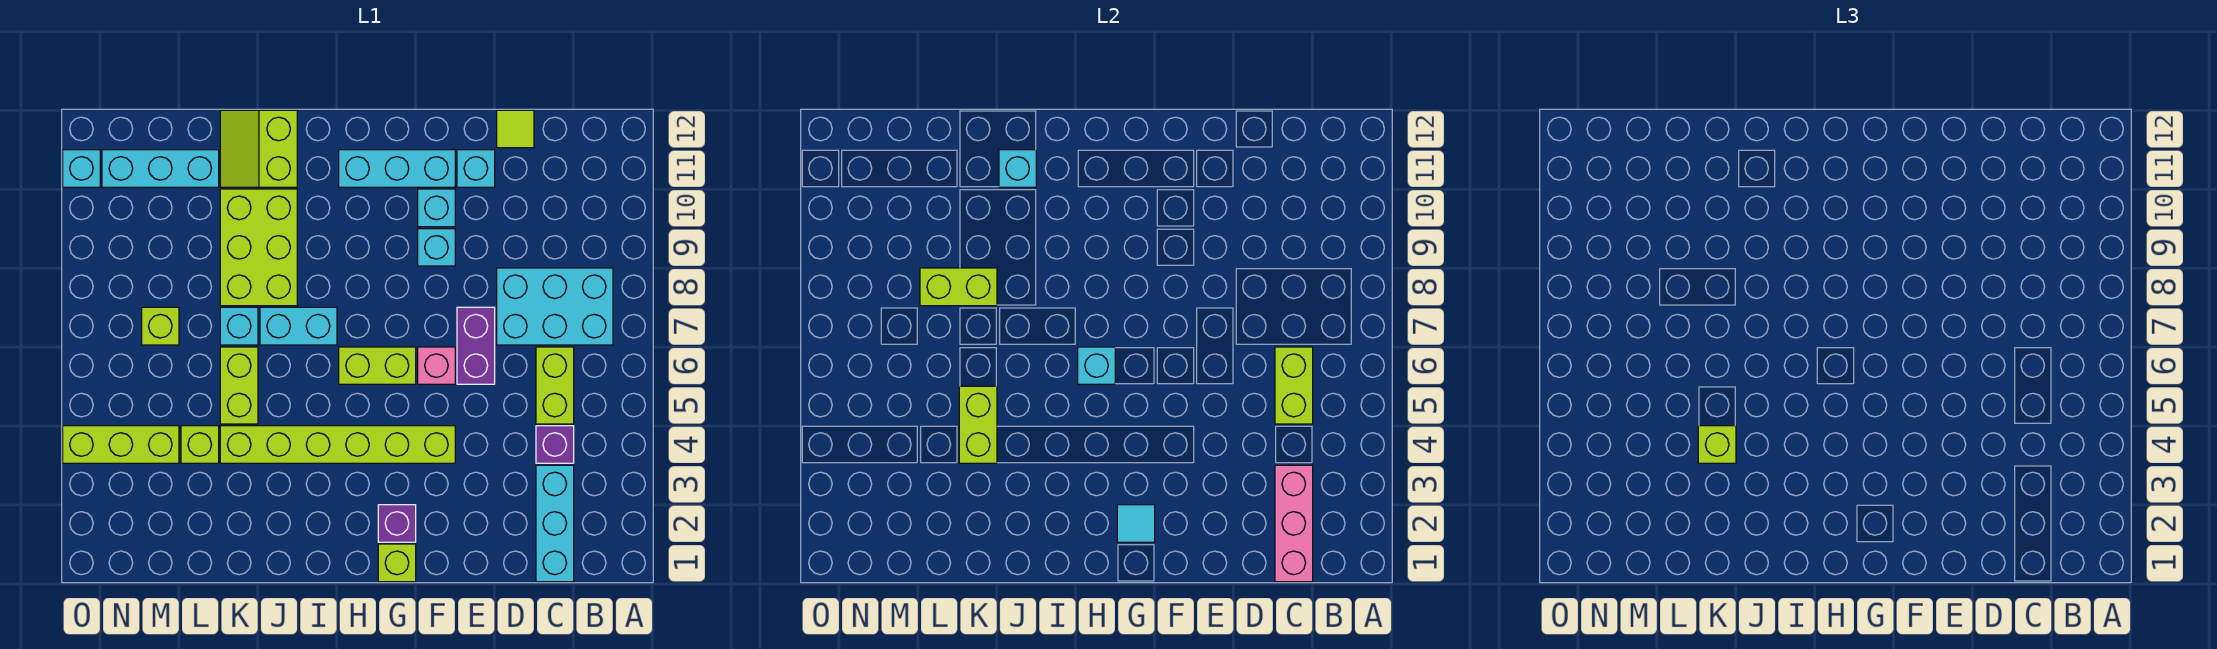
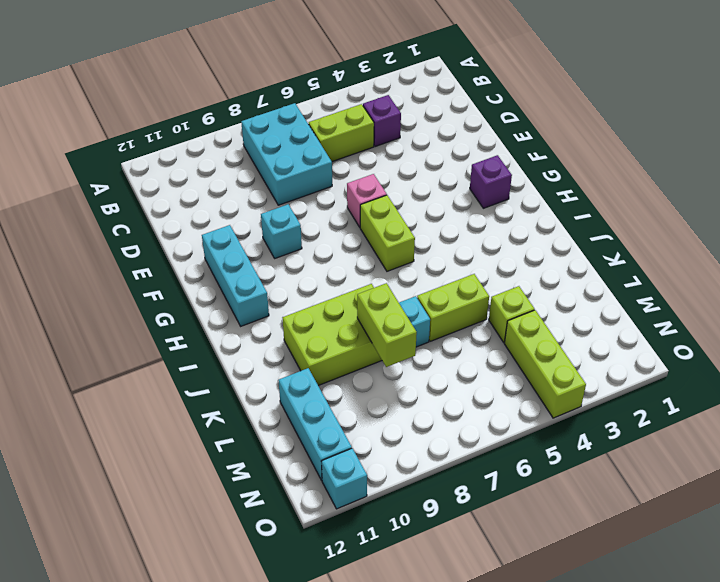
none -> cyan brick C1:C3 level 1
none -> lime tile D12 level 1
none -> purple brick E6:E7 level 1
none -> cyan brick E11 level 1

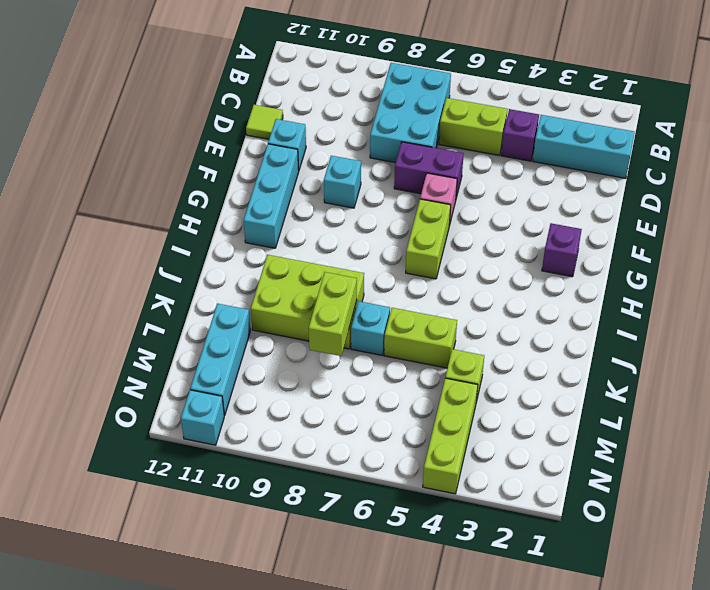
none -> lime brick F4:K4 level 1
none -> cyan brick F10 level 1
none -> lime brick G1 level 1
none -> cyan brick I7:J7 level 1

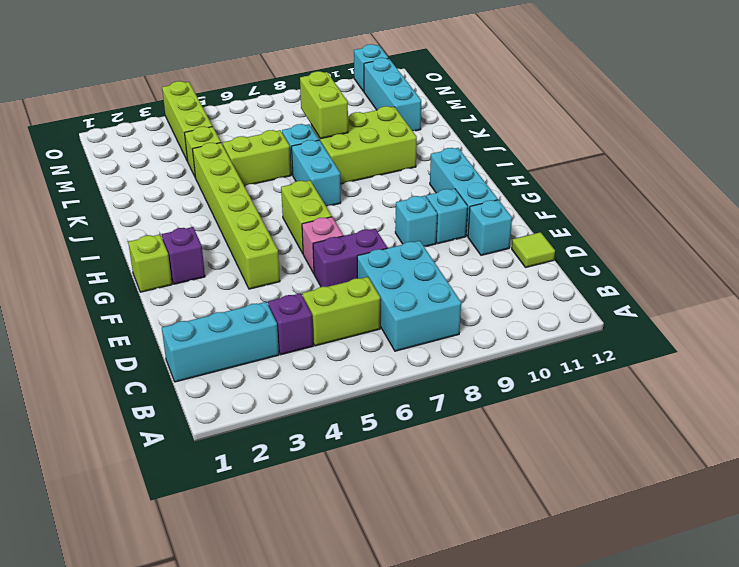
none -> lime slope J11:K12 level 1 top J
none -> lime brick M7 level 1
none -> pink brick C1:C3 level 2
none -> lime brick C5:C6 level 2

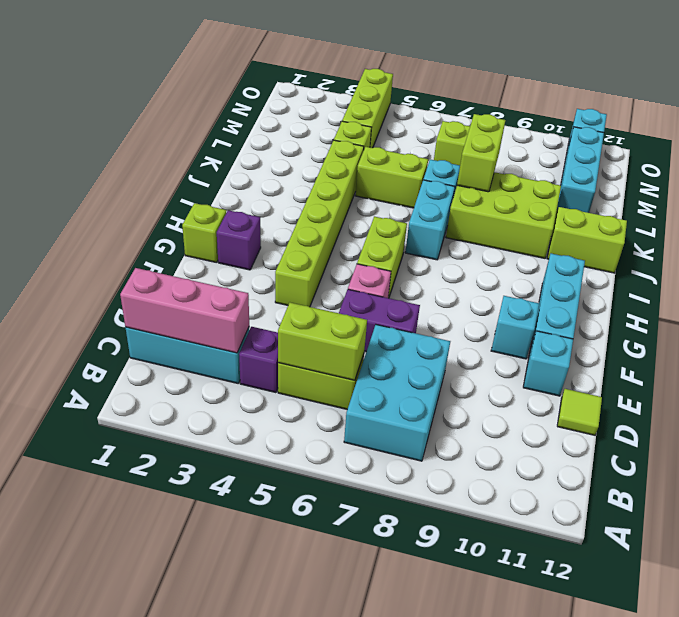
none -> cyan brick F9 level 1
none -> cyan tile G2 level 2
none -> cyan brick H6 level 2
none -> cyan brick J11 level 2

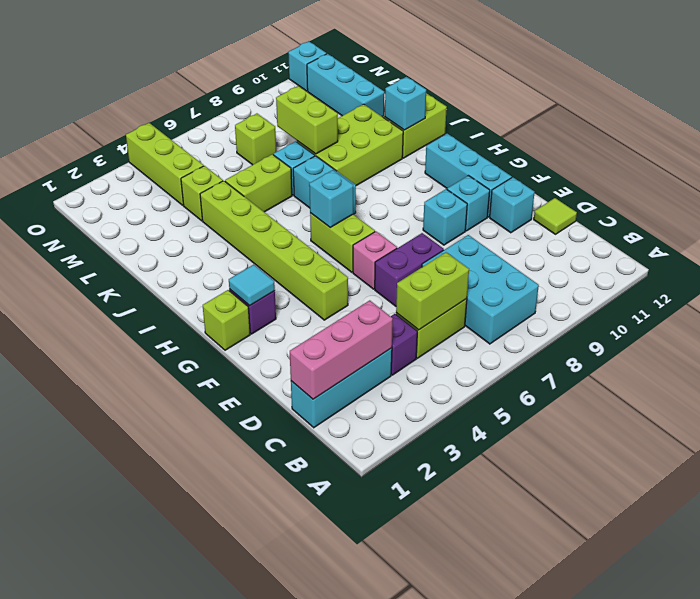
none -> lime brick K4:K5 level 2
none -> lime brick K4 level 3

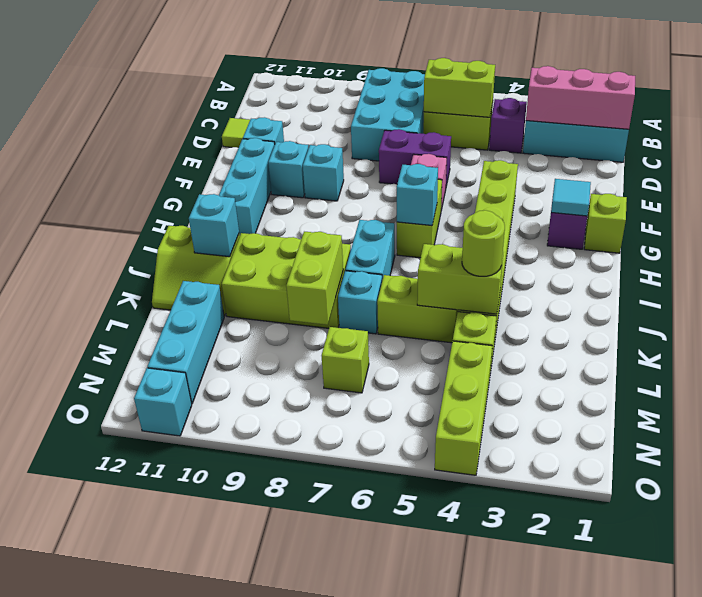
lime round brick K4 level 3 -> lime brick K4 level 3

